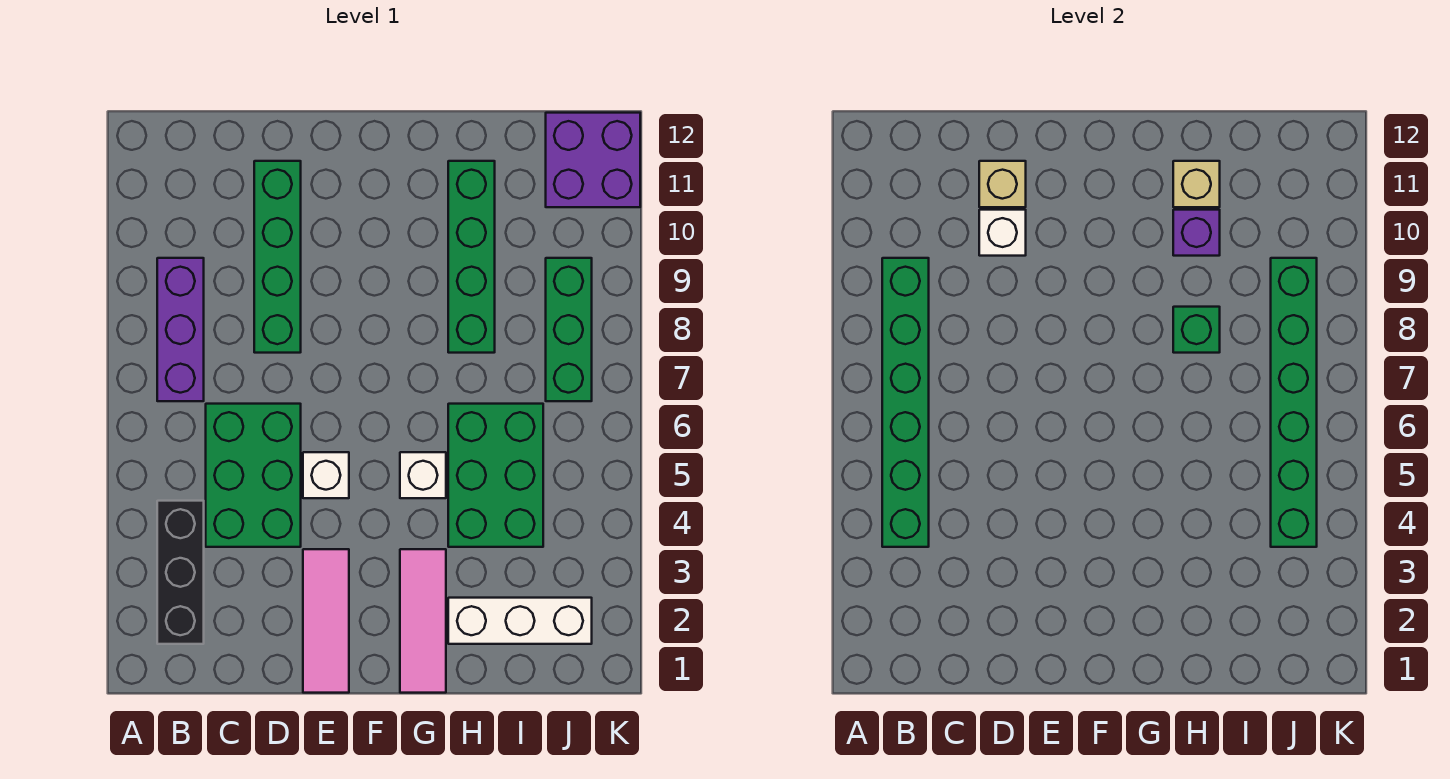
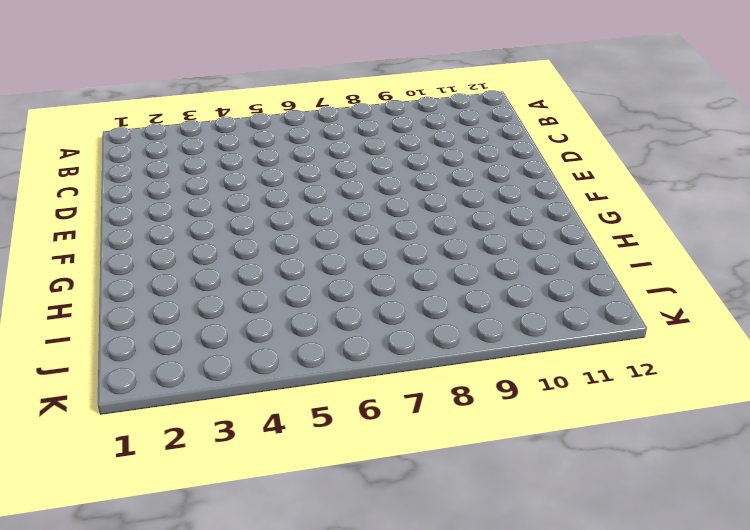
none -> black brick B2:B4 level 1
none -> purple brick B7:B9 level 1
none -> green brick C4:D6 level 1

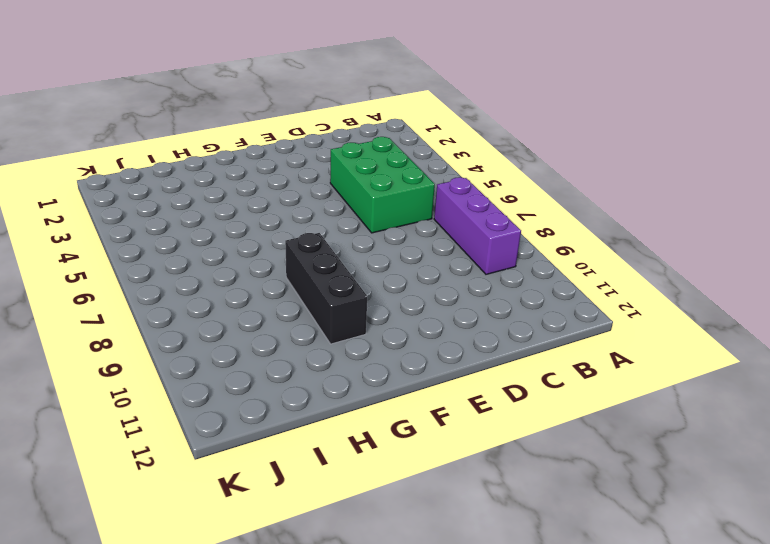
black brick G8:G10 level 1 -> black brick B2:B4 level 1
none -> green brick D8:D11 level 1
none -> pink tile E1:E3 level 1
none -> white brick E5 level 1

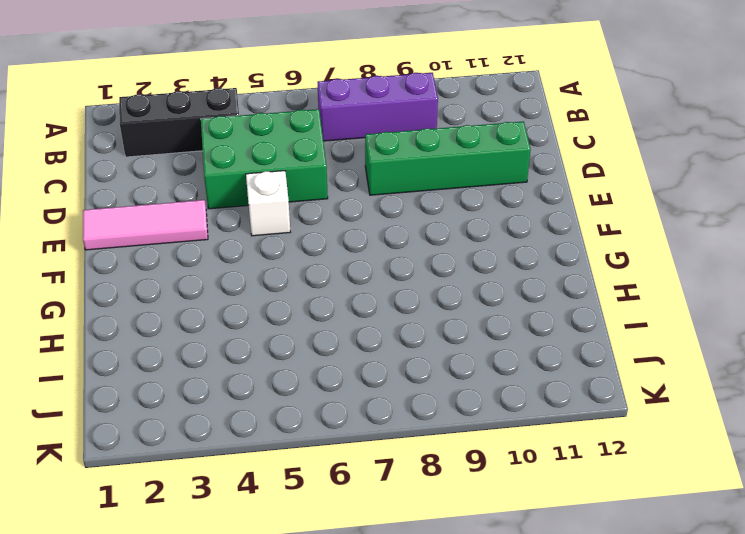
none -> pink tile G1:G3 level 1
none -> white brick G5 level 1
none -> white brick H2:J2 level 1

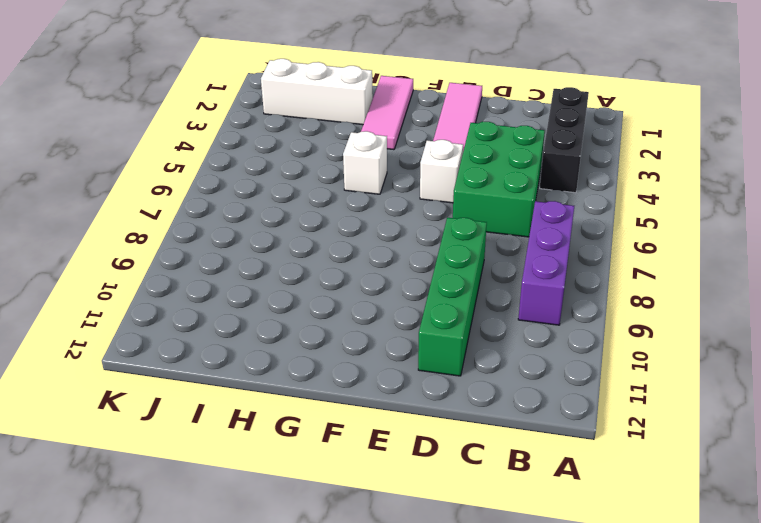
none -> green brick H4:I6 level 1
none -> green brick H8:H11 level 1
none -> green brick J7:J9 level 1

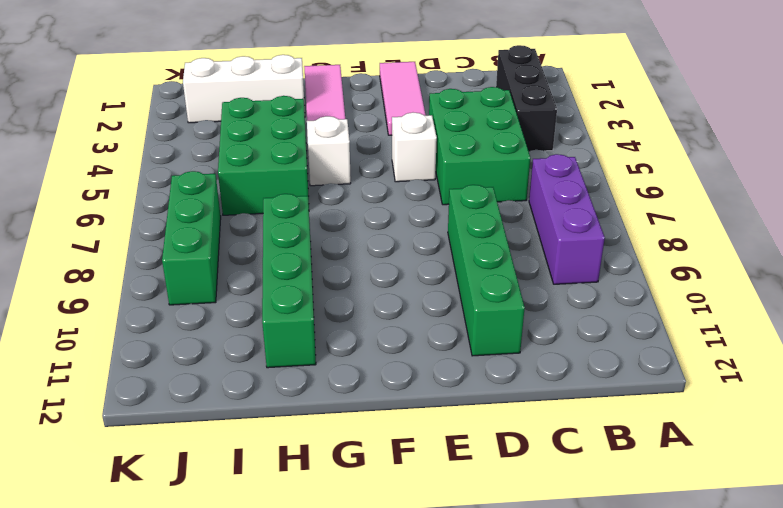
none -> purple brick J11:K12 level 1
none -> green brick B4:B9 level 2
none -> white brick D10 level 2

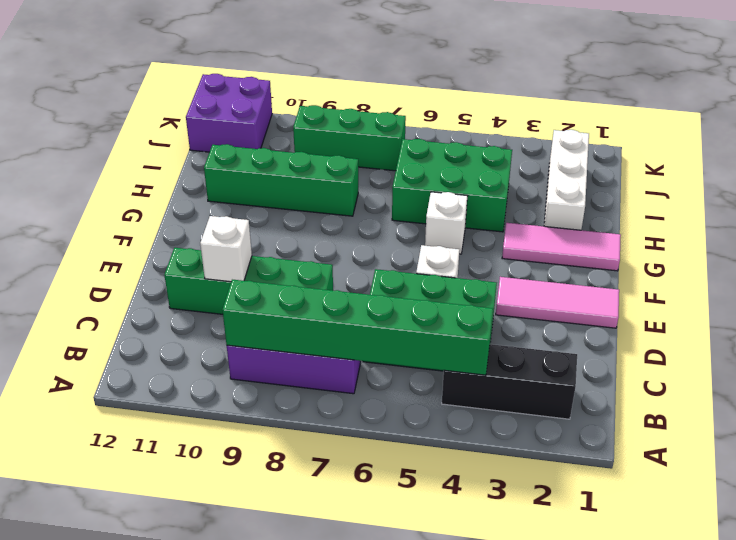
none -> tan brick D11 level 2
none -> green brick H8 level 2
none -> purple brick H10 level 2

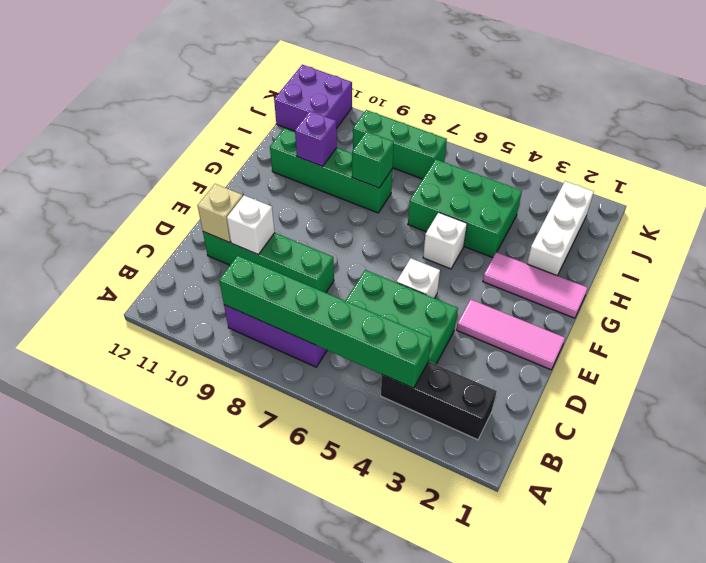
none -> tan brick H11 level 2
none -> green brick J4:J9 level 2

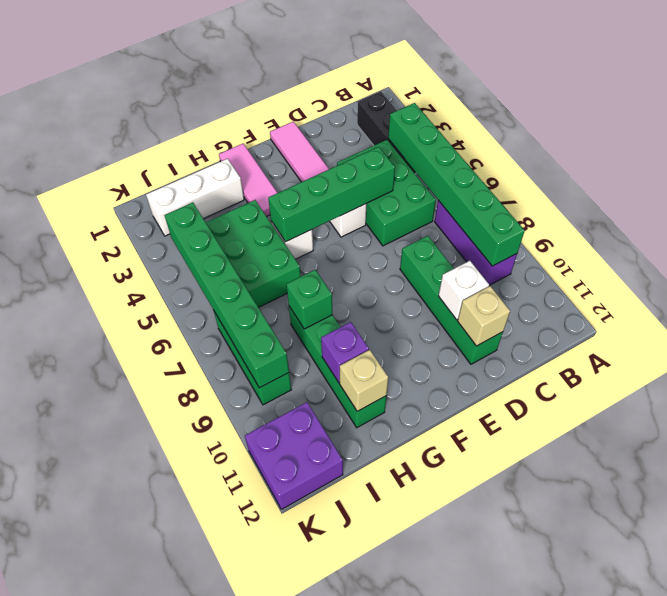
green brick D5:G5 level 2 -> none

